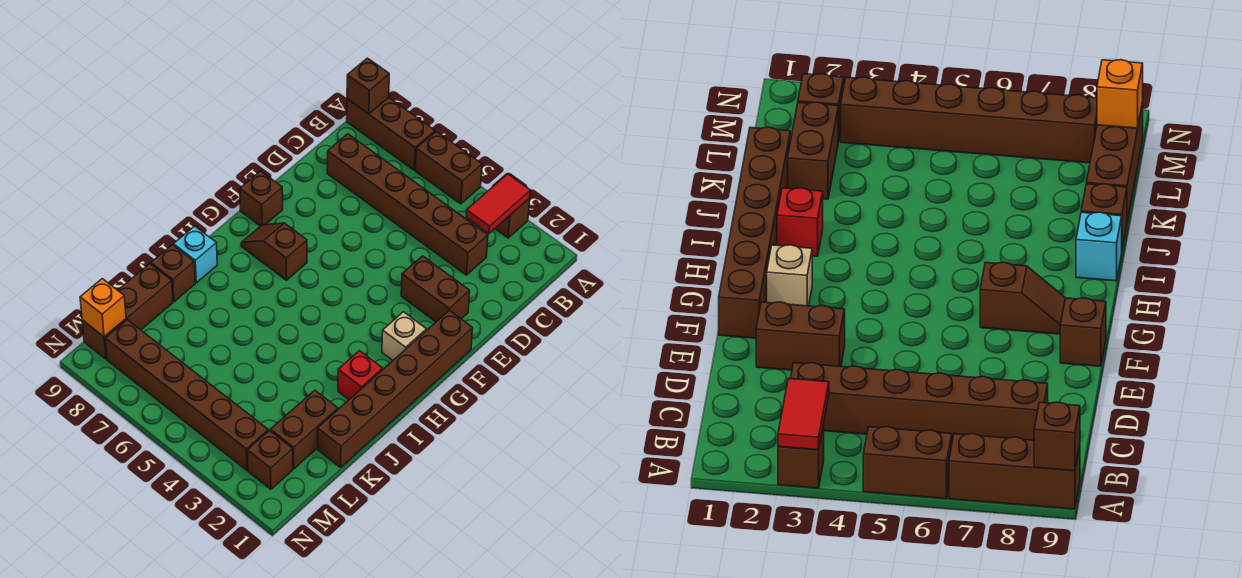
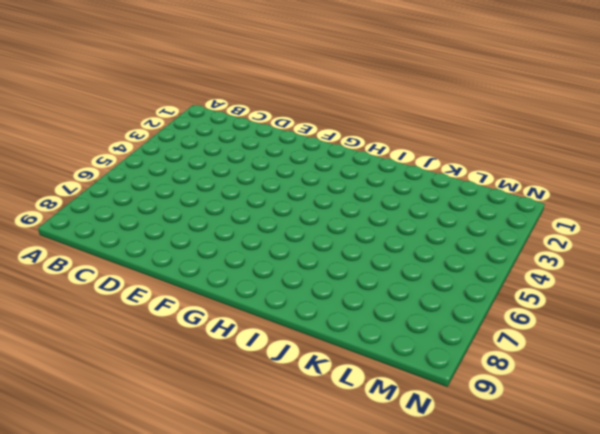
none -> brown brick A3 level 1
none -> brown brick A5:A6 level 1
none -> brown brick A7:A9 level 1

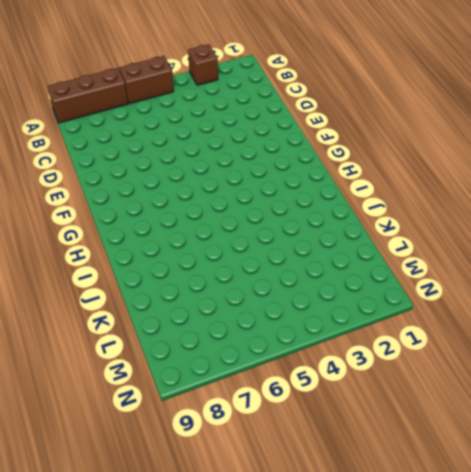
none -> brown brick C3:C8 level 1
none -> brown brick E2:E3 level 1
none -> brown brick F1:K1 level 1

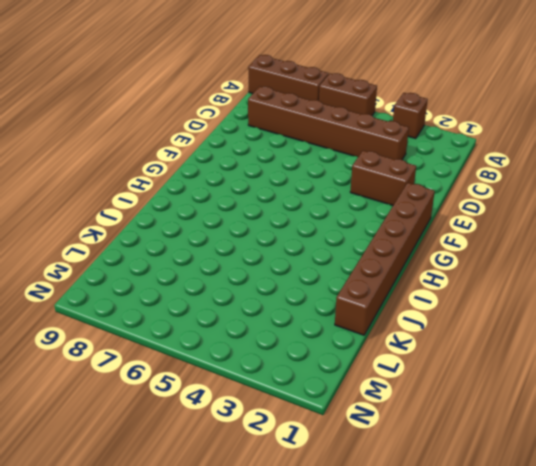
none -> brown brick F9 level 1
none -> tan brick G2 level 1
none -> brown slope G7:G8 level 1 top 7

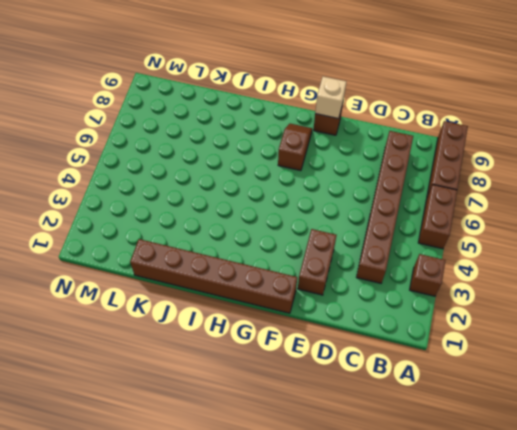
tan brick F9 level 2 -> tan brick G2 level 1
none -> red brick I2 level 1
none -> cyan brick I9 level 1
none -> brown brick J9 level 1

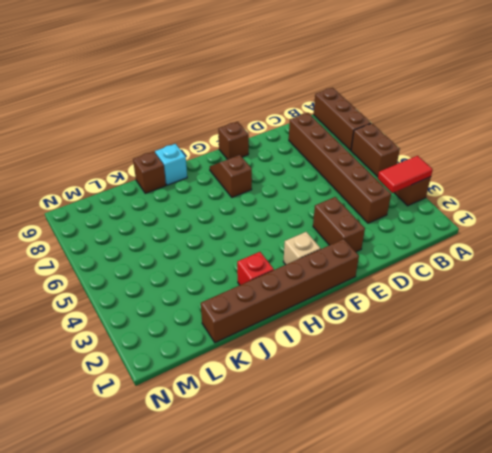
none -> brown brick K2:L2 level 1
none -> brown brick K9:M9 level 1
none -> brown brick M2 level 1

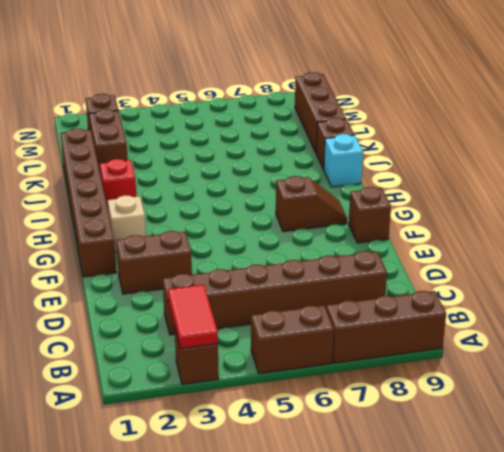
none -> brown brick M3:M8 level 1
none -> brown brick A9 level 2
none -> orange brick M9 level 2

